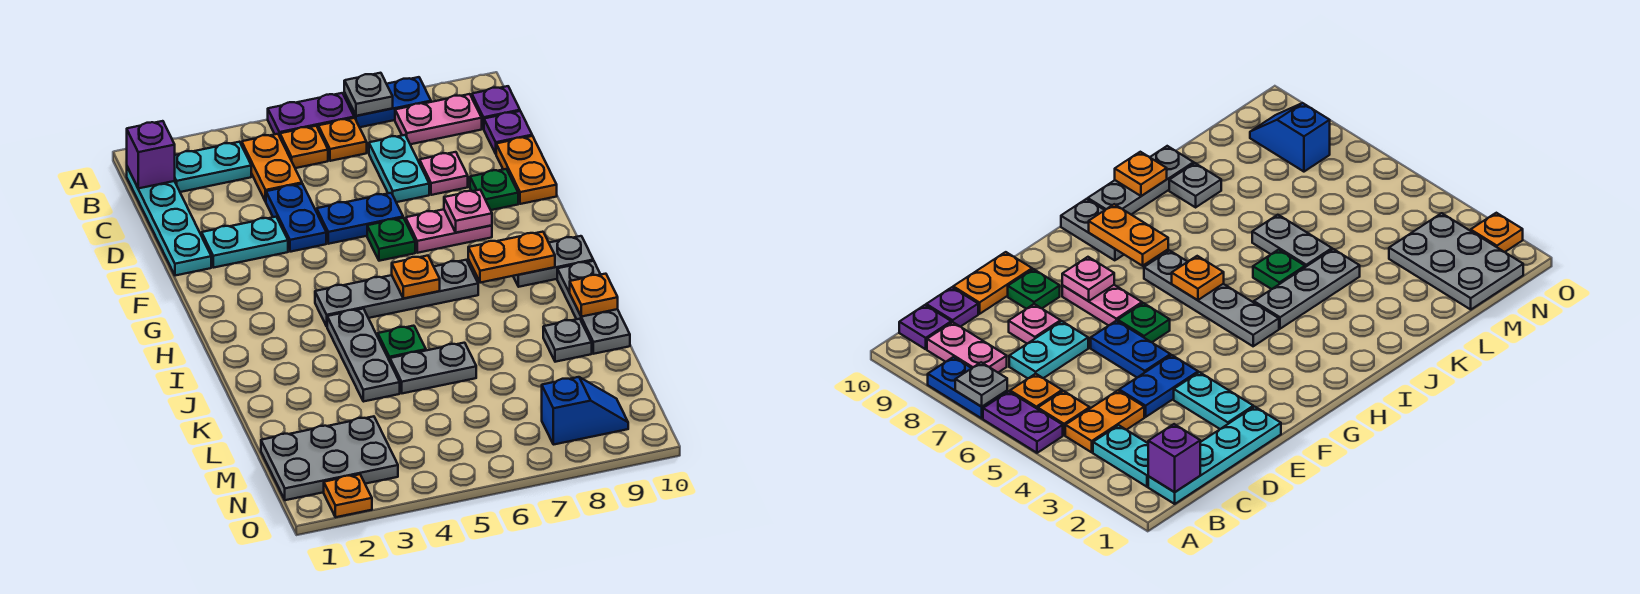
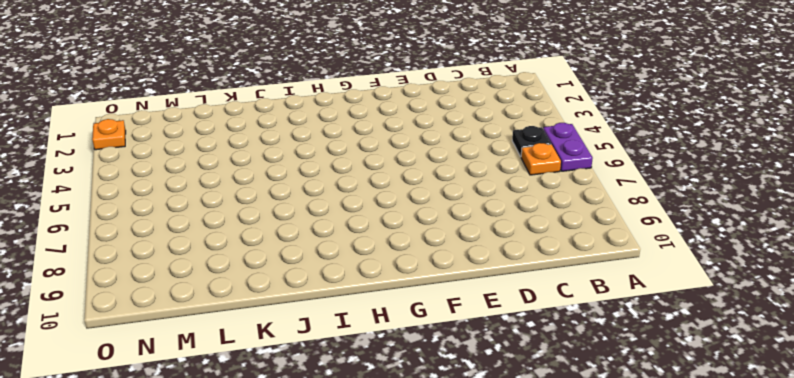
black plate B5 level 1 -> orange plate B5 level 1
none -> blue plate A7:A8 level 1
none -> cyan plate B1:E1 level 1
none -> cyan plate B2:B3 level 1
none -> orange plate B4:C4 level 1

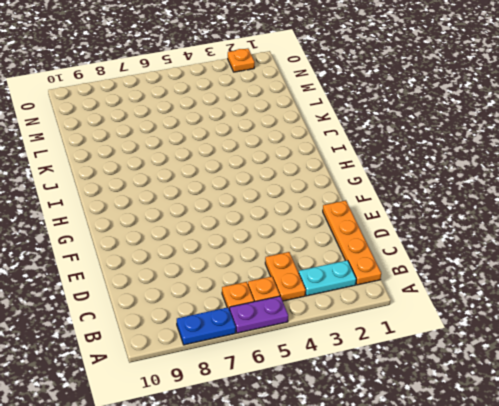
orange plate B1:E1 level 1 -> cyan plate B1:E1 level 1
none -> pink plate B8:B9 level 1
none -> purple plate B10 level 1
none -> cyan plate C7:D7 level 1
none -> purple plate C10 level 1

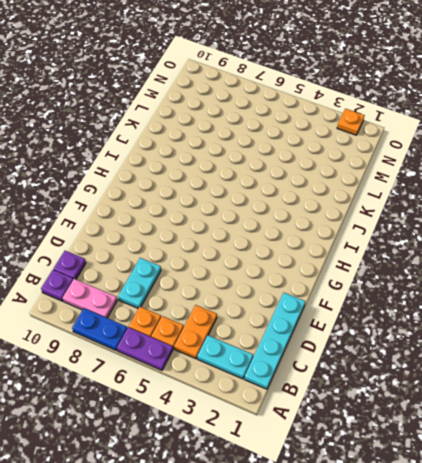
none -> blue plate D4:E4 level 1
none -> pink plate D8 level 1
none -> orange plate D10:E10 level 1
none -> cyan plate E2:E3 level 1

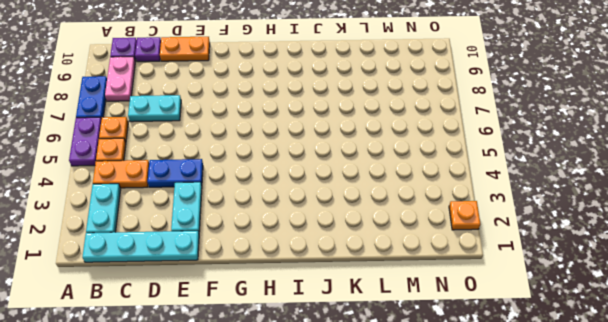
none -> pink plate D8 level 1
none -> blue plate E5:E6 level 1
none -> green plate E9 level 1
none -> green plate F6 level 1

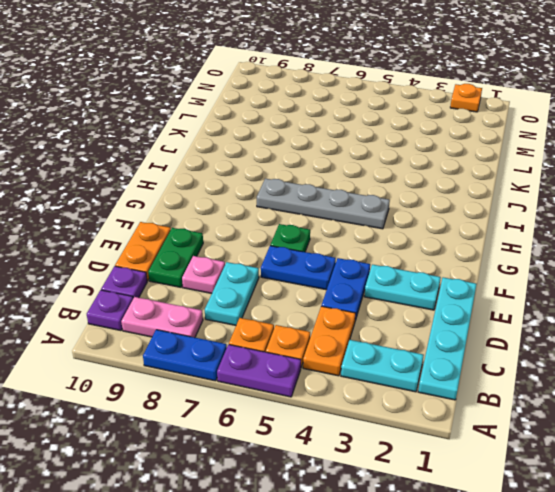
green plate D9:E9 level 1 -> green plate E9 level 1
none -> pink plate F7:F8 level 1
none -> grey plate H9:H10 level 1
none -> grey plate I4:K4 level 1
none -> grey plate I10:K10 level 1

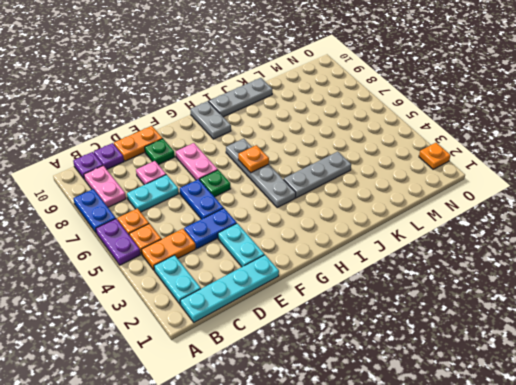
none -> green plate J5 level 1
none -> grey plate K5:K6 level 1
none -> grey plate K9 level 1
none -> grey plate M1:N3 level 1

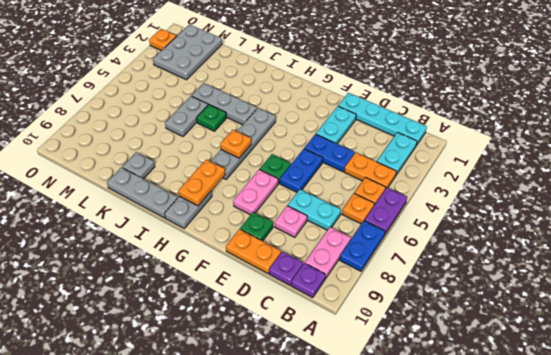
none -> blue slope N8:N9 level 1 top 8
none -> grey plate A7 level 2
none -> purple brick B1 level 2
none -> pink plate F8 level 2

